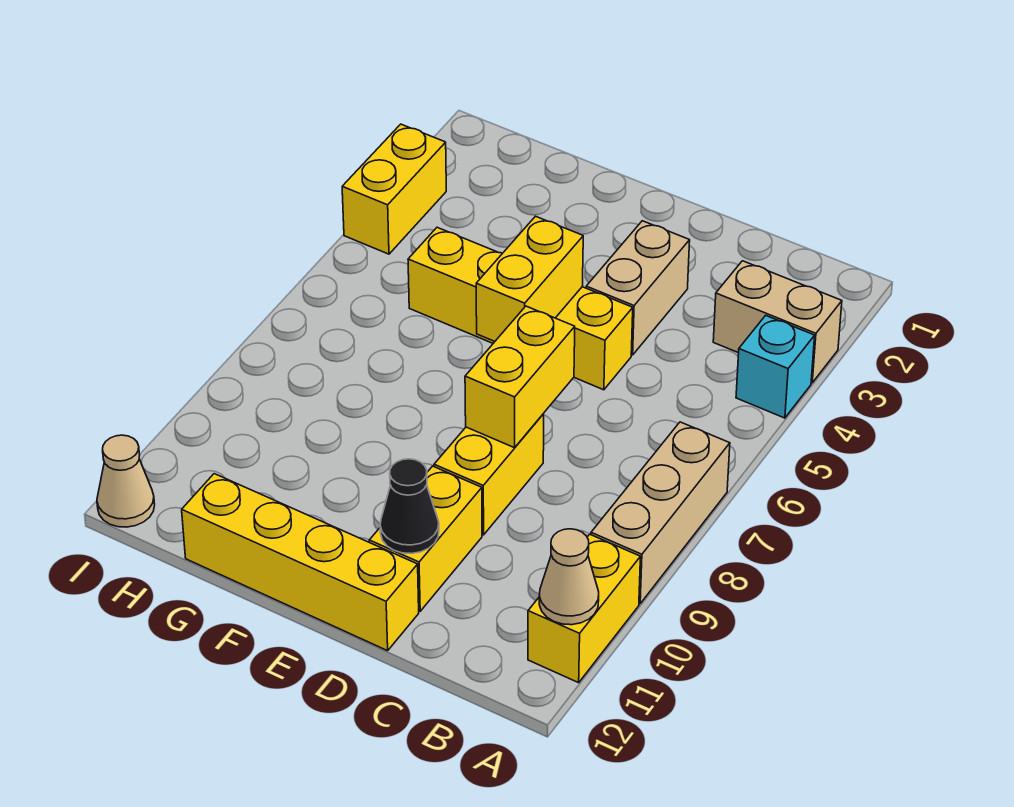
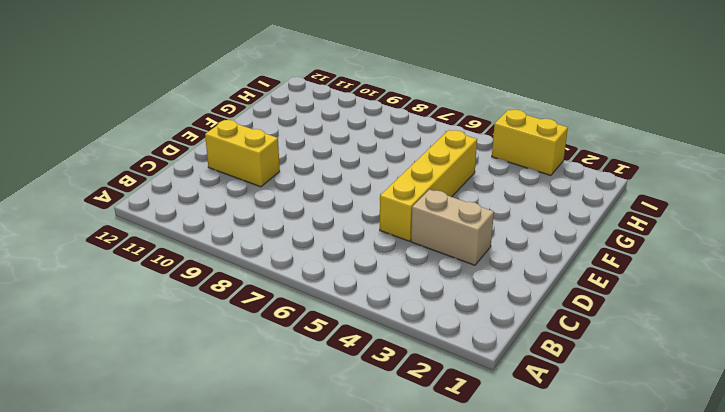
none -> tan brick A3:B3 level 1
none -> cyan brick A4 level 1
none -> tan brick A7:A9 level 1

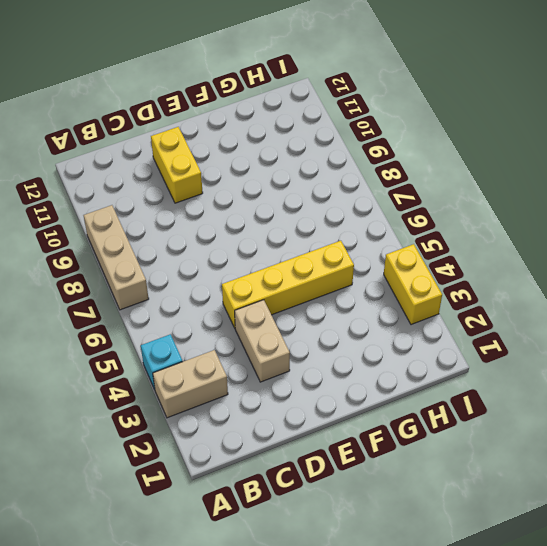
none -> yellow brick A10:A11 level 1
none -> yellow brick D8:D9 level 1
none -> yellow brick D12:G12 level 1

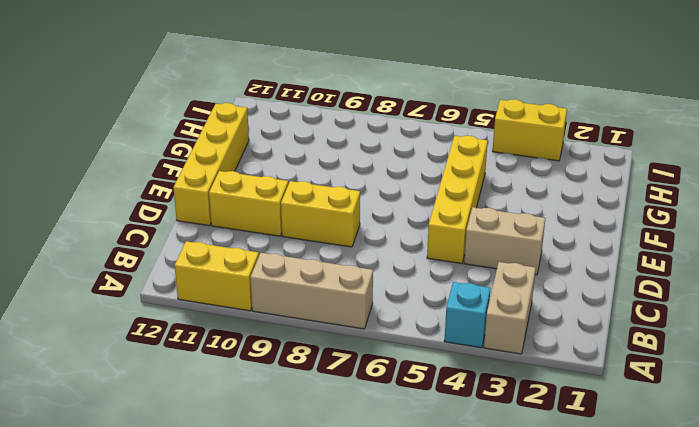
none -> tan cone I12 level 1
none -> tan cone A11 level 2
none -> yellow brick D7:D8 level 2

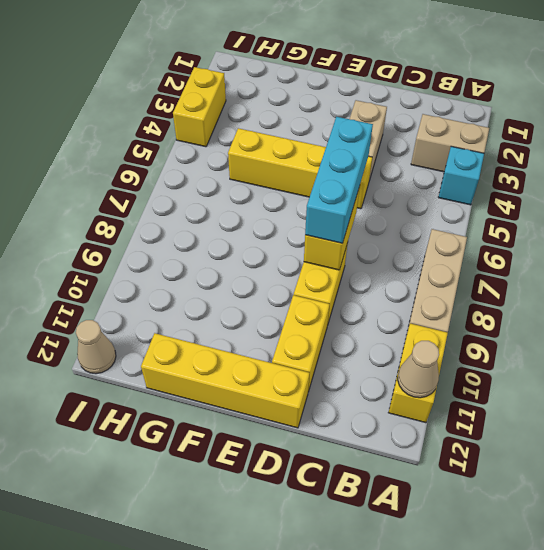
cyan brick D6:D8 level 3 -> none
none -> black cone D11 level 2
none -> yellow brick E5:E6 level 2

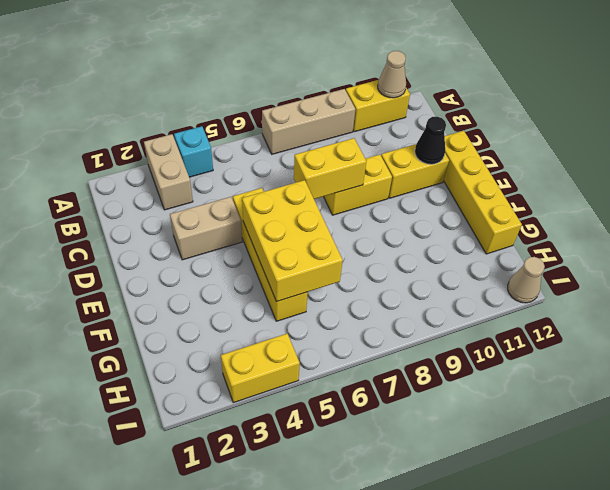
yellow brick E5:G6 level 2 -> yellow brick E5:E6 level 2

